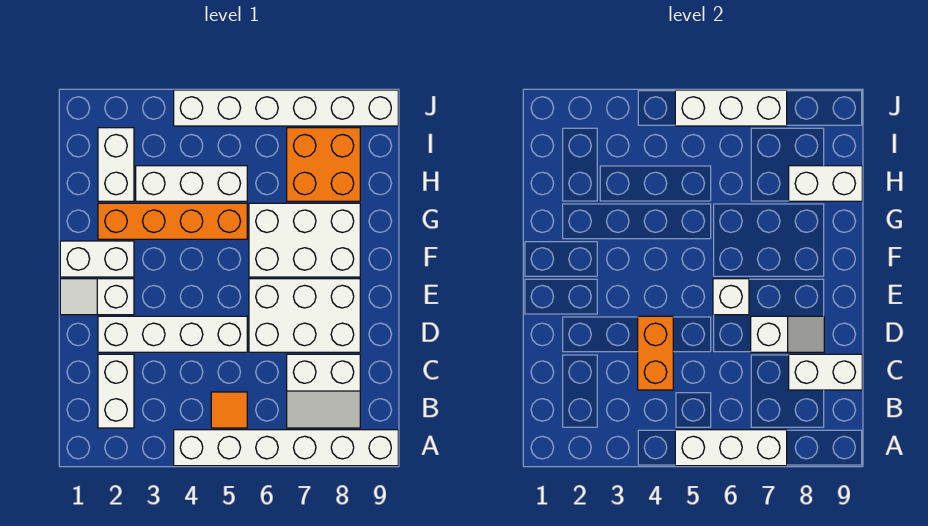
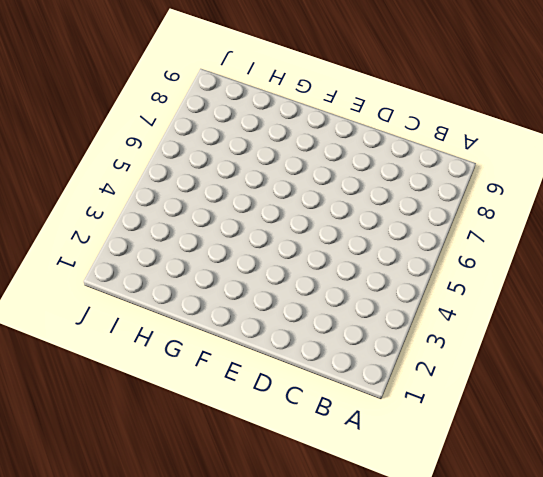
none -> white brick A4:A9 level 1
none -> white brick B2:C2 level 1
none -> orange tile B5 level 1

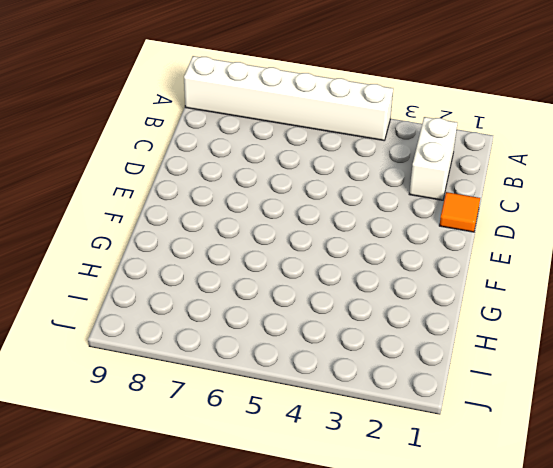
orange tile D1 level 1 -> orange tile B5 level 1
none -> white slope B7:C8 level 1 top C
none -> white brick D2:D5 level 1
none -> white brick D6:E8 level 1

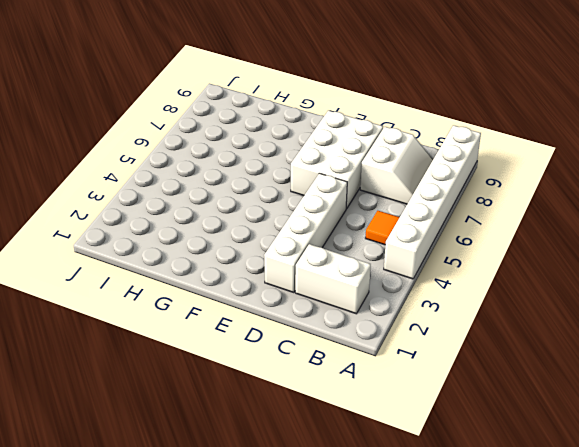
none -> white slope E1:E2 level 1 top 2
none -> white brick F1:F2 level 1
none -> white brick F6:G8 level 1

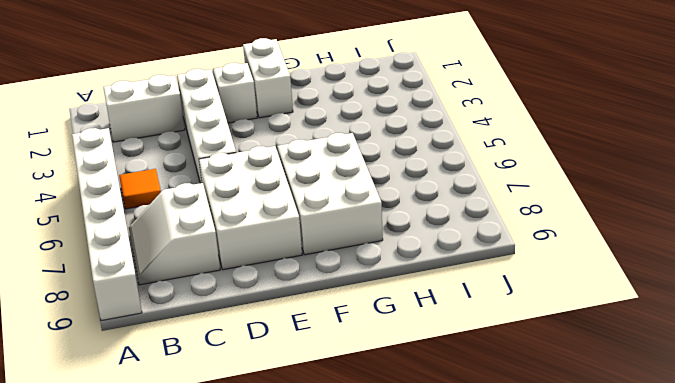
none -> orange brick G2:G5 level 1
none -> white brick H2:I2 level 1
none -> white brick H3:H5 level 1

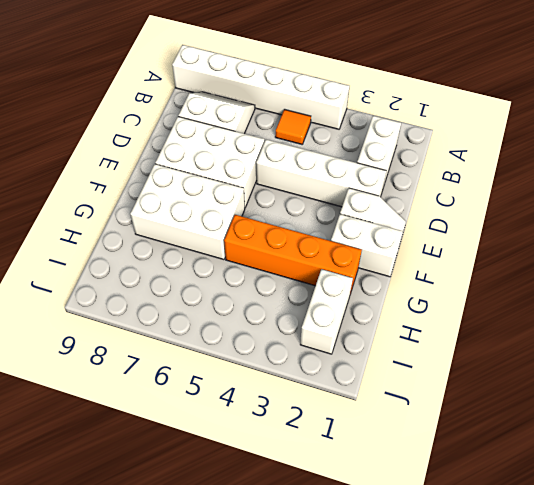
none -> white brick H3:H5 level 1
none -> orange brick H7:I8 level 1
none -> white brick J4:J9 level 1

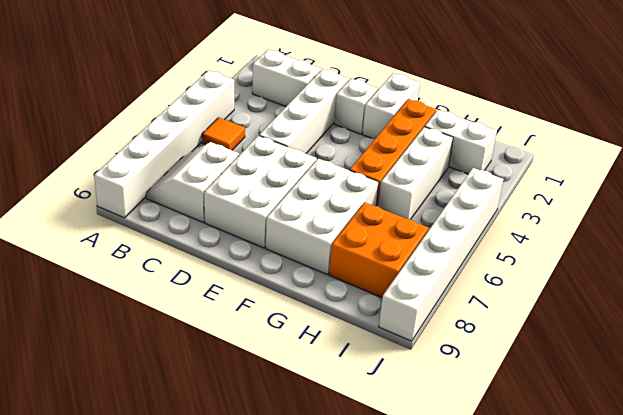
none -> white brick A5:A7 level 2
none -> orange brick C4:D4 level 2
none -> white brick C8:C9 level 2

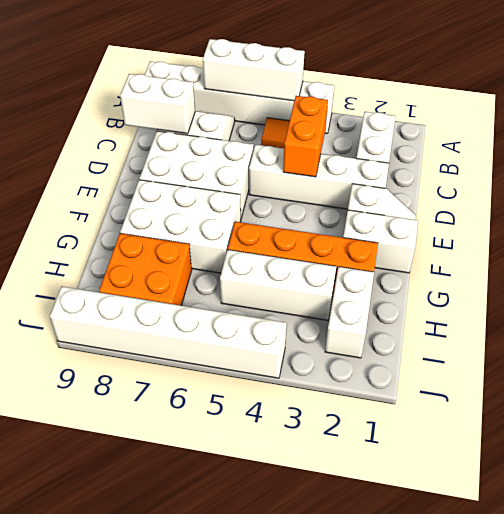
none -> white slope D7:D8 level 2 top 7
none -> white brick E6 level 2
none -> white brick H8:H9 level 2

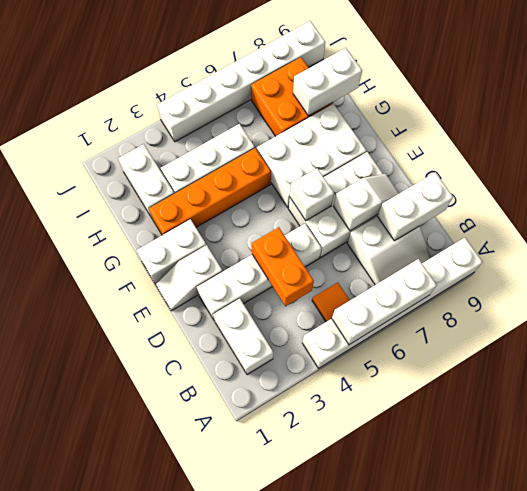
none -> white brick J5:J7 level 2

